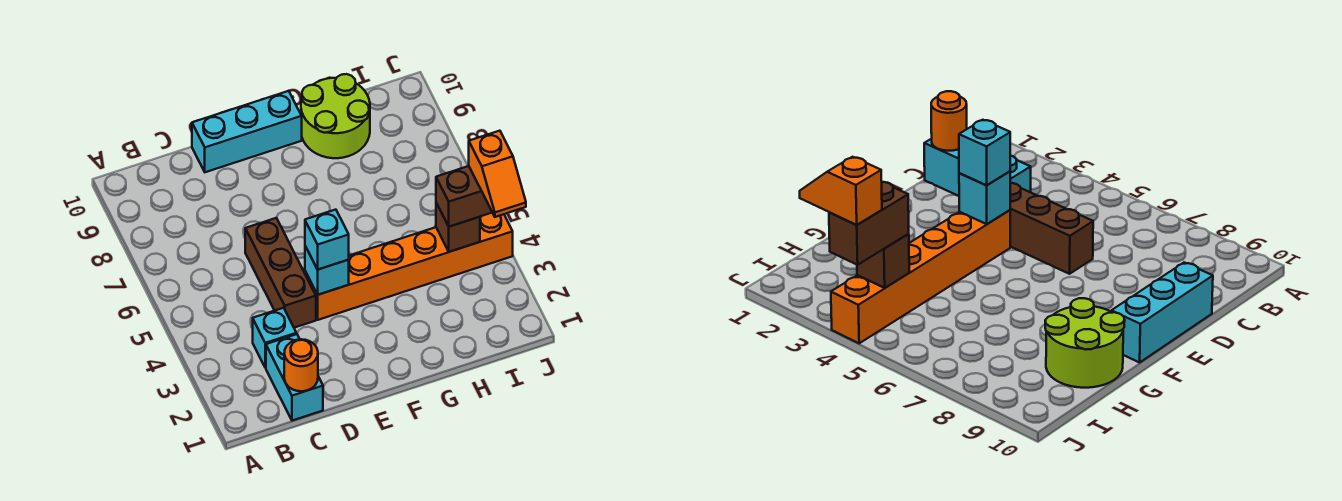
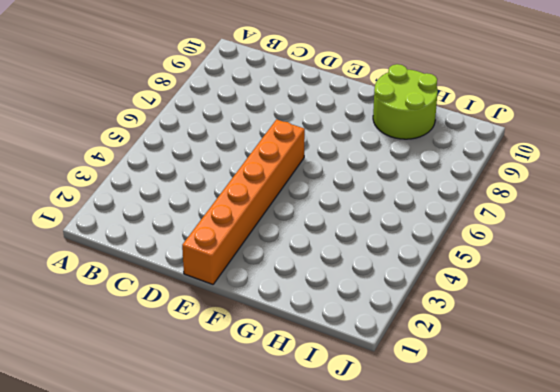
orange brick E1:E6 level 1 -> orange brick E4:J4 level 1
none -> cyan brick C1:C2 level 1
none -> cyan brick C3 level 1
none -> brown brick D4:D6 level 1

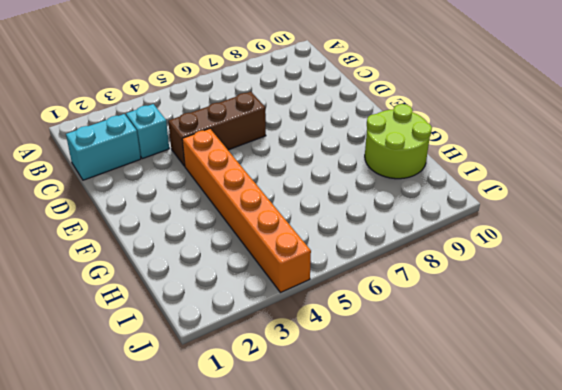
none -> cyan brick D10:F10 level 1
none -> orange round brick C1 level 2
none -> cyan brick E4 level 2

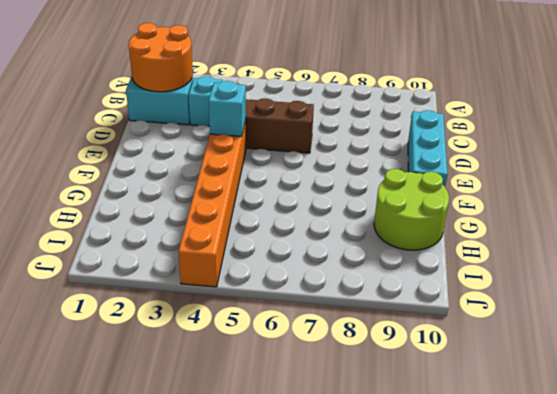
orange round brick B1:C2 level 2 -> orange round brick C1 level 2
none -> brown brick I4 level 2
none -> cyan brick E4 level 3
none -> brown brick I4:J4 level 3

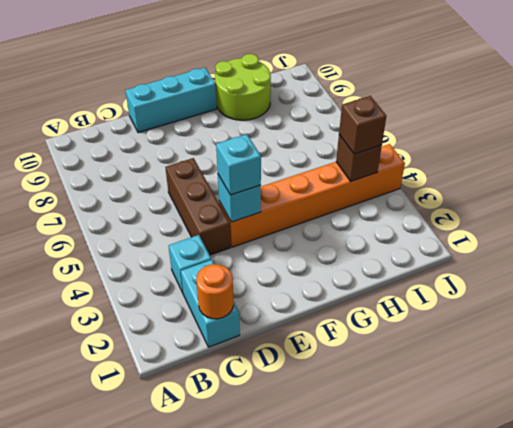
brown brick I4 level 3 -> brown brick I4:J4 level 3
none -> orange slope J3:J4 level 4 top 4

